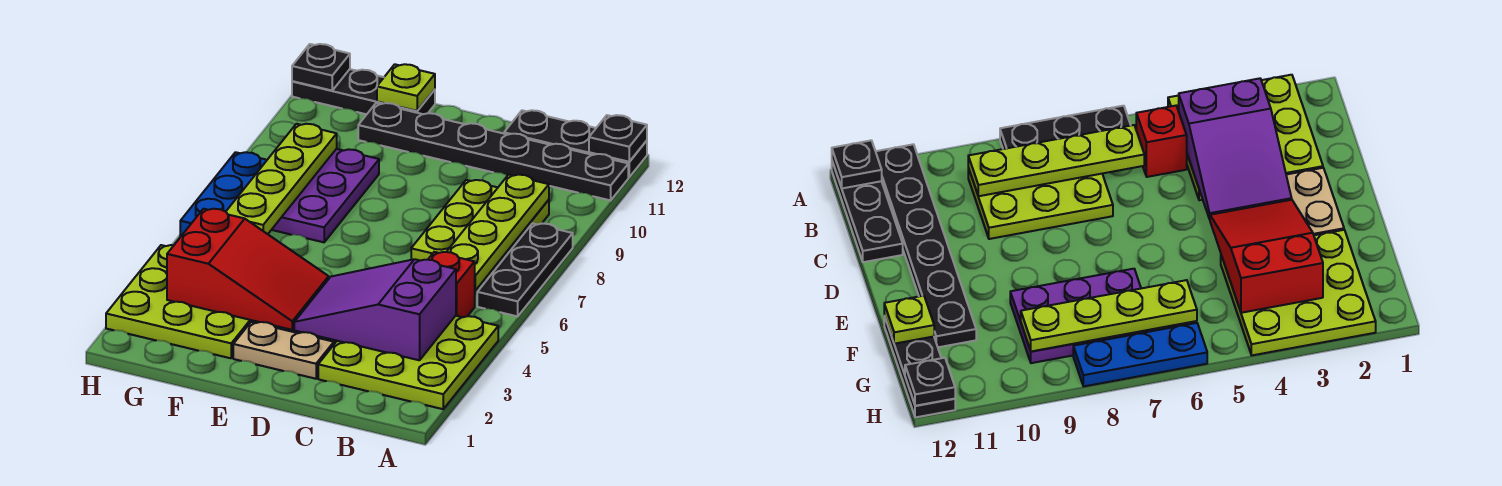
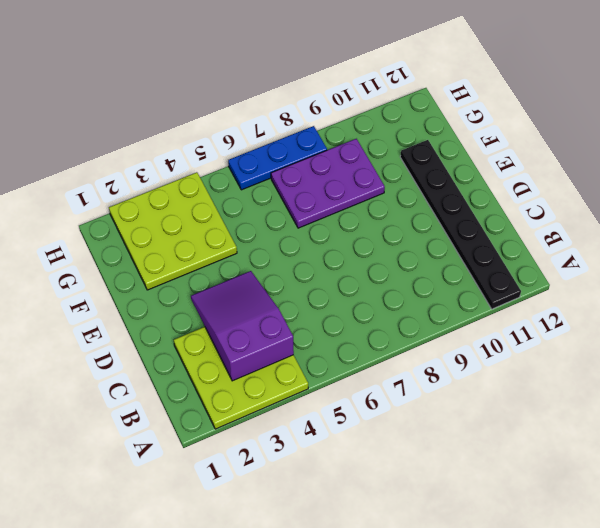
none -> black plate A6:A8 level 1
none -> black plate A12:C12 level 1
none -> red brick B5 level 1

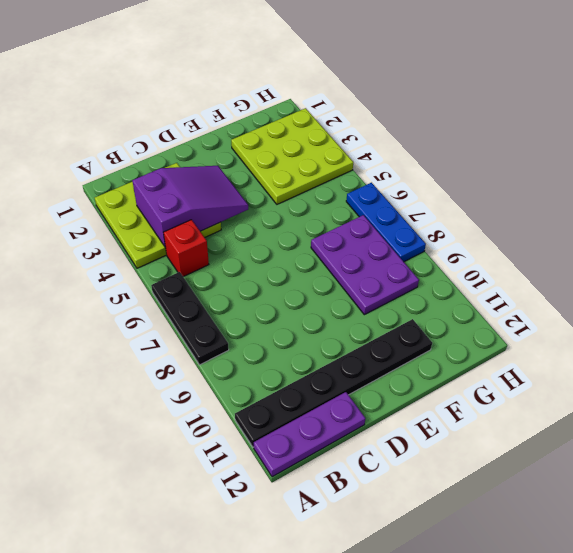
purple plate A12:C12 level 1 -> black plate A12:C12 level 1
none -> lime plate B7:C9 level 1
none -> tan plate D2:E2 level 1
none -> black plate F12:H12 level 1

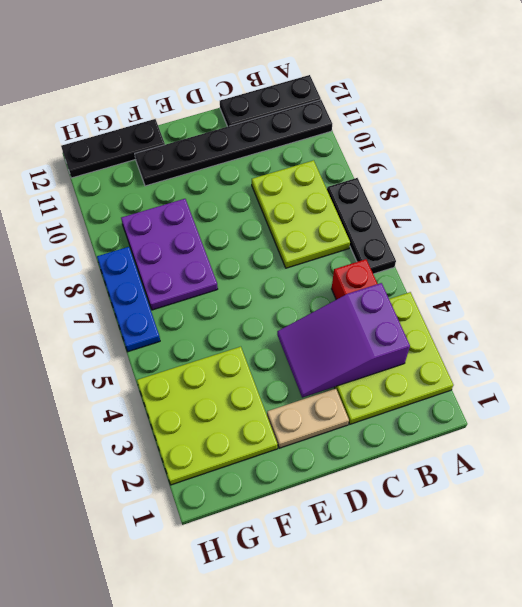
none -> black plate A12 level 2
none -> lime plate B6:B9 level 2
none -> red slope E3:G4 level 2 top G

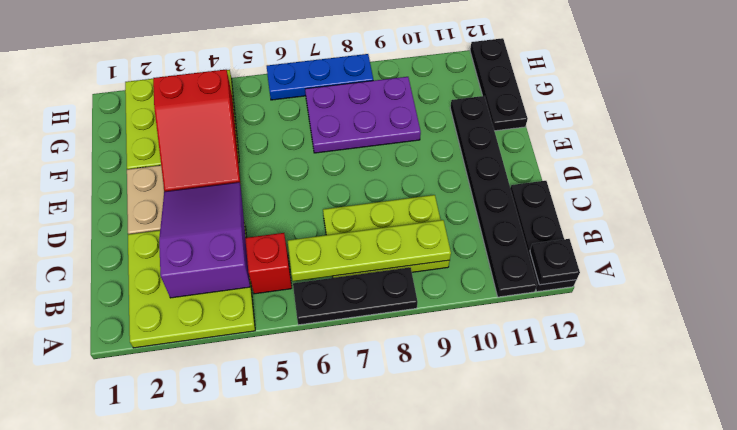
none -> lime plate F12 level 2
none -> lime plate G6:G9 level 2
none -> black plate H12 level 2

